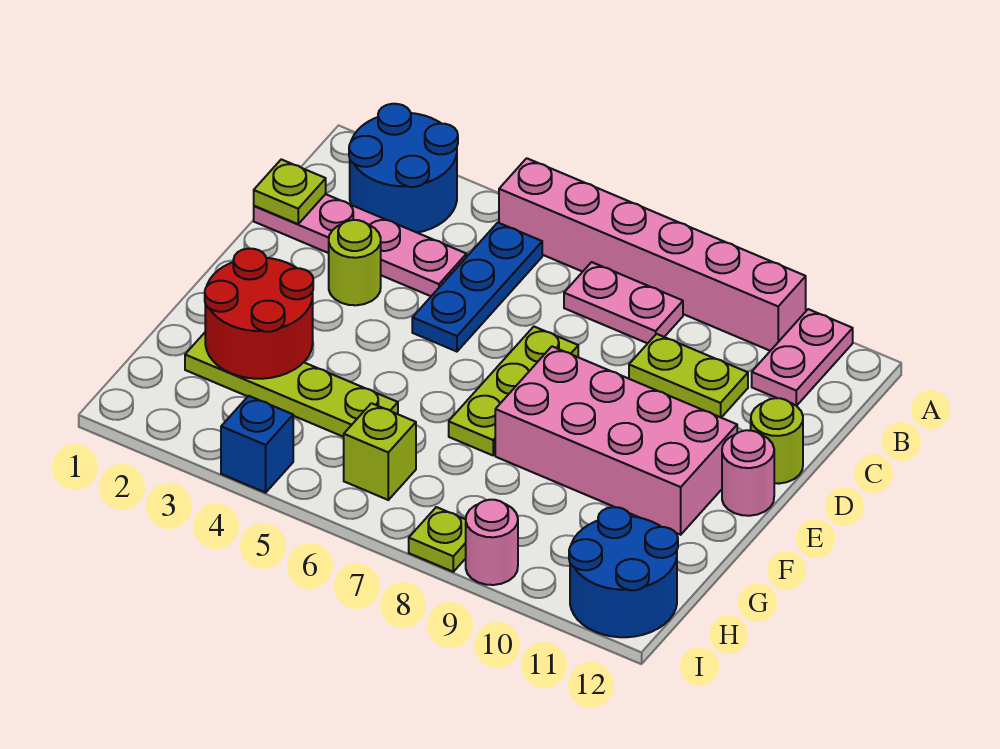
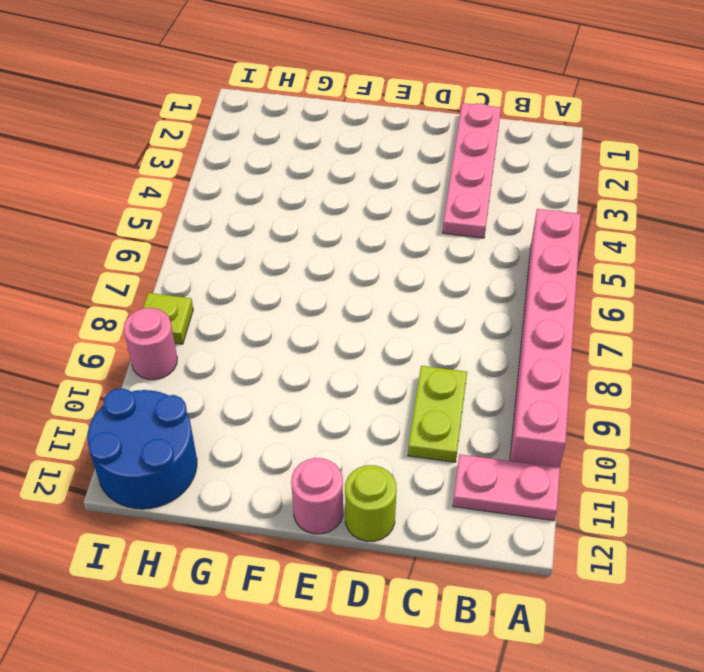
none -> blue round brick A2:B3 level 1
none -> blue plate B5:D5 level 1
none -> pink plate B7:B8 level 1

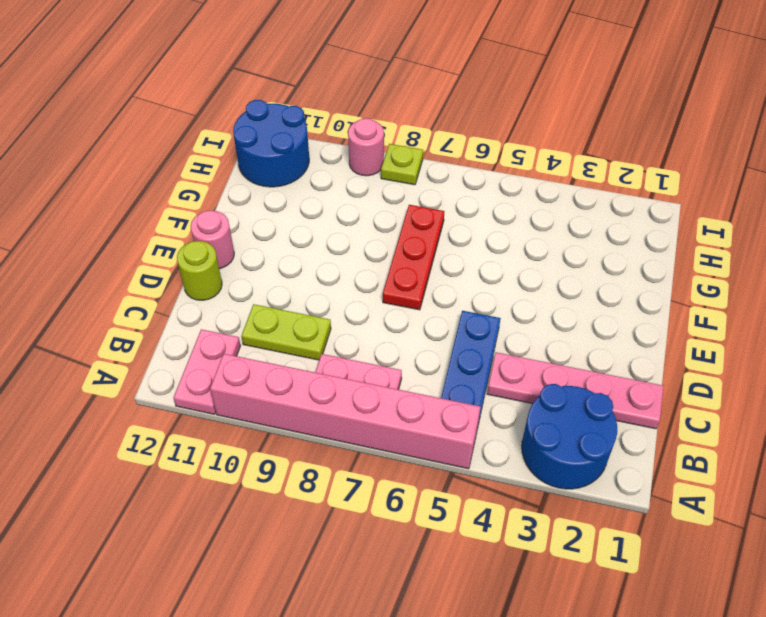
red plate E7:G7 level 1 -> lime plate D7:F7 level 1
none -> lime round brick D3 level 1
none -> pink brick E8:F11 level 1
none -> lime plate G2:G5 level 1

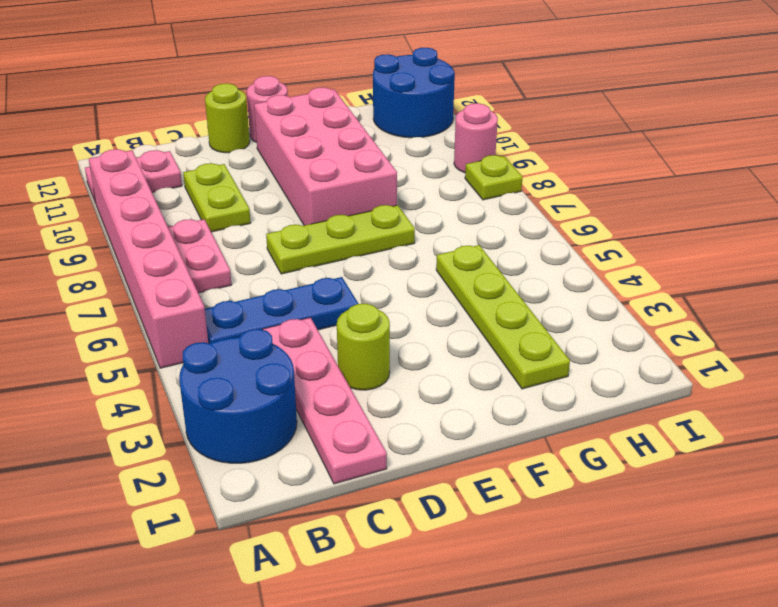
none -> lime brick H6 level 1
none -> blue brick I4 level 1
none -> lime plate C1 level 2

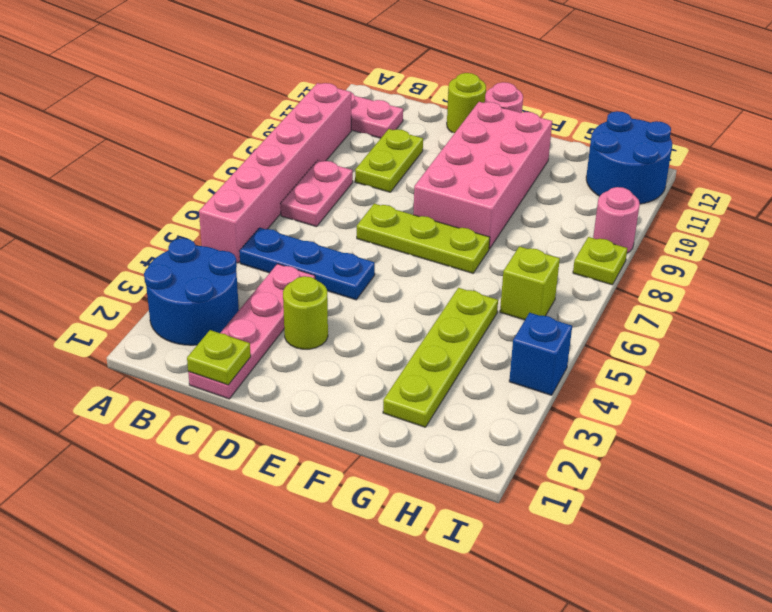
none -> red round brick F2:G3 level 2

